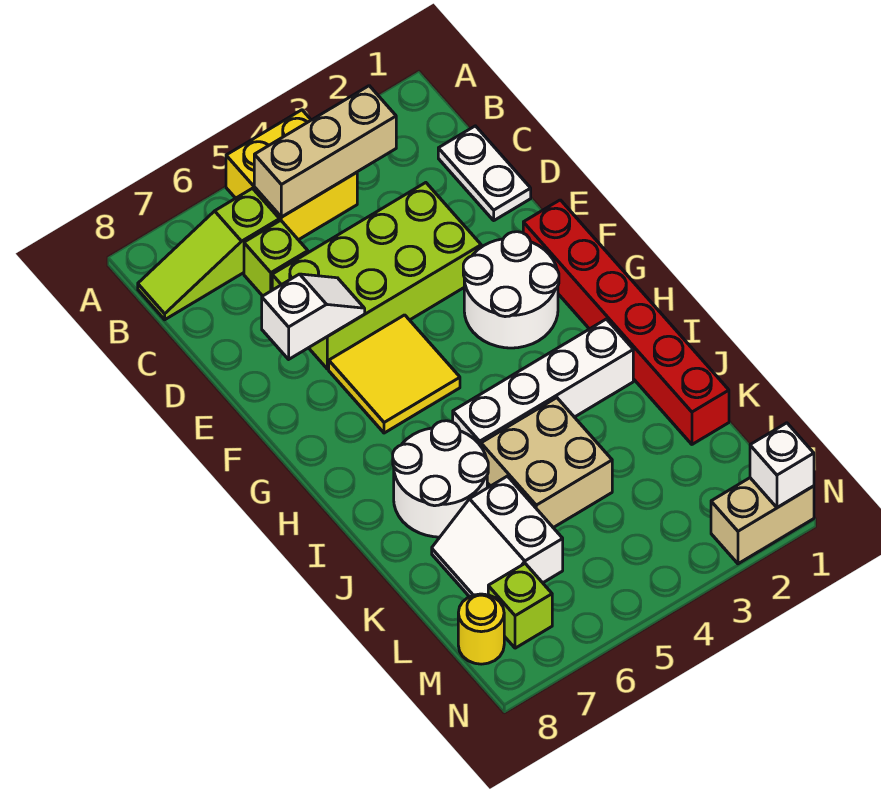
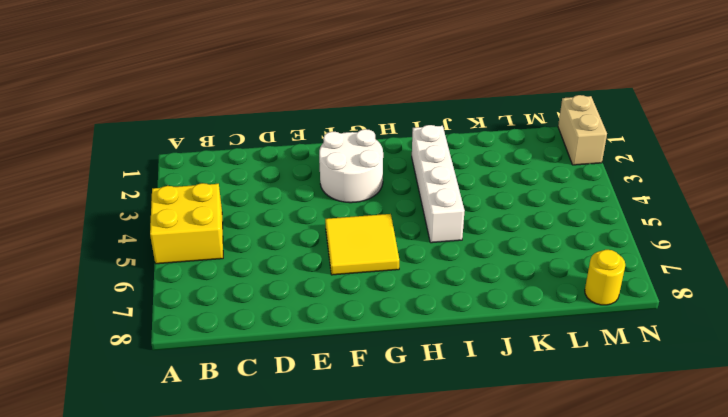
none -> lime slope B6:B8 level 1 top 6
none -> white plate C1:D1 level 1
none -> lime brick C6 level 1

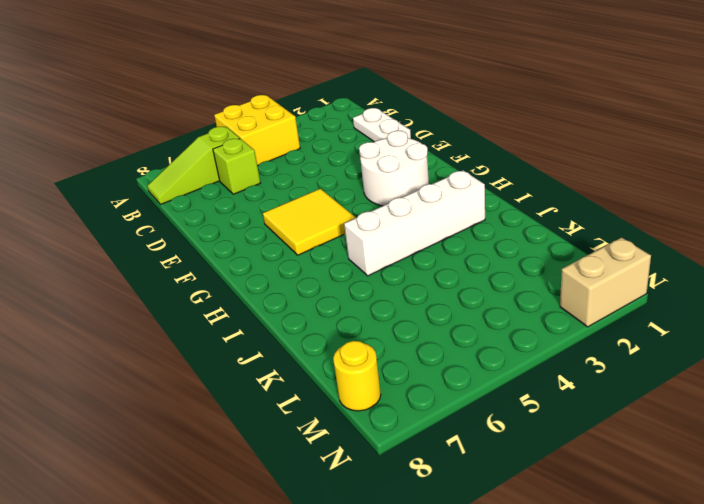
none -> lime brick D3:E6 level 1
none -> red brick F1:K1 level 1
none -> white round brick I6:J7 level 1

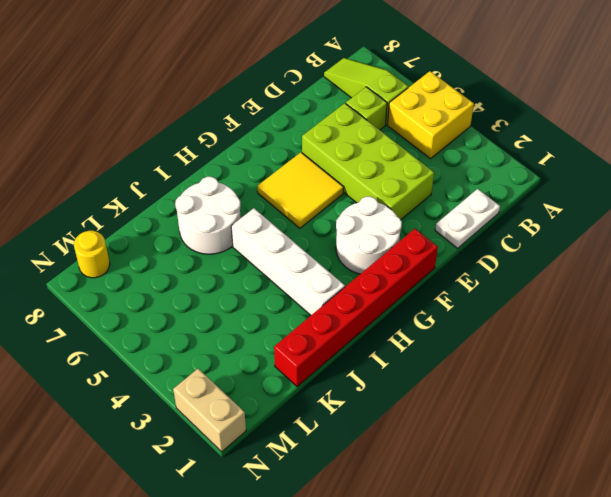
none -> tan brick J4:K5 level 1
none -> white slope K6:L7 level 1 top 6
none -> lime brick M7 level 1

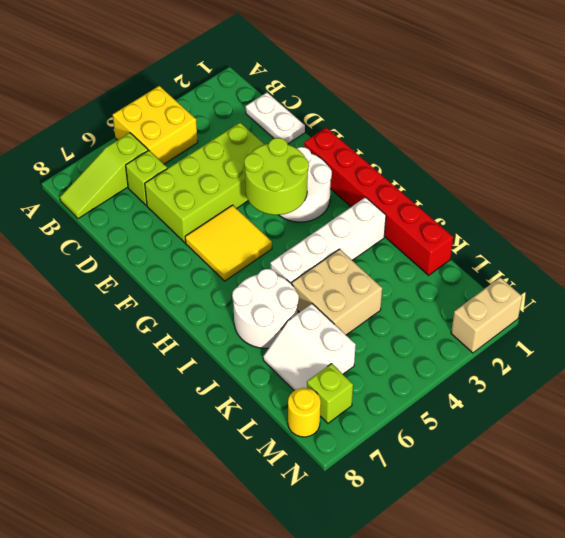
lime round brick F3:G4 level 2 -> none
none -> tan brick B3:B5 level 2
none -> white slope E6:E7 level 2 top 7
none -> white brick N1 level 2

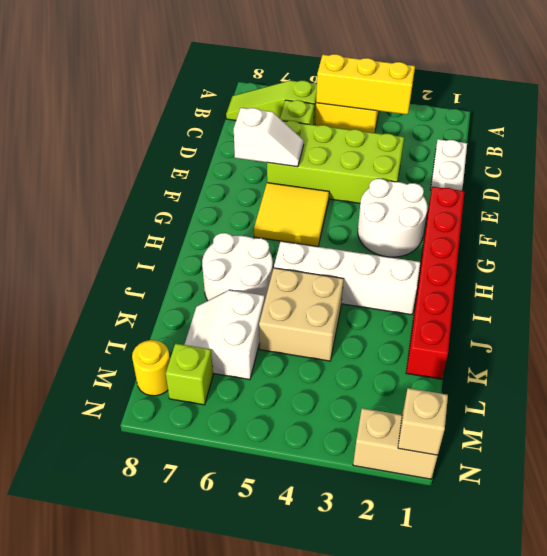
yellow brick B3:B5 level 2 -> tan brick B3:B5 level 2
tan brick N1 level 2 -> white brick N1 level 2

